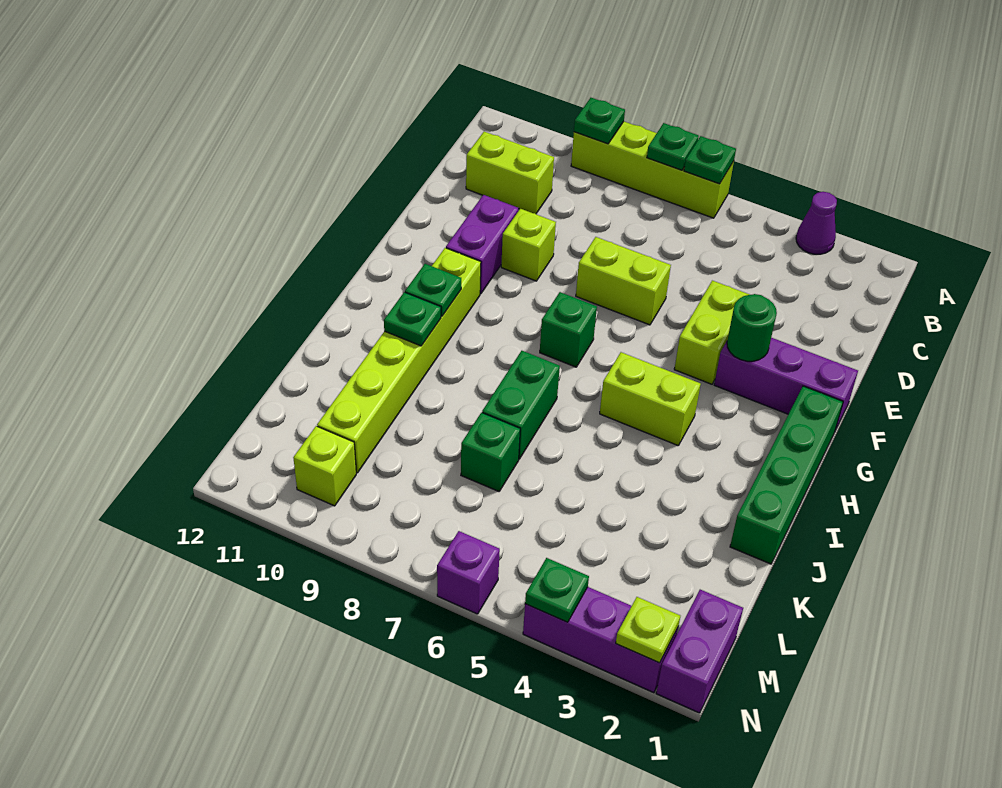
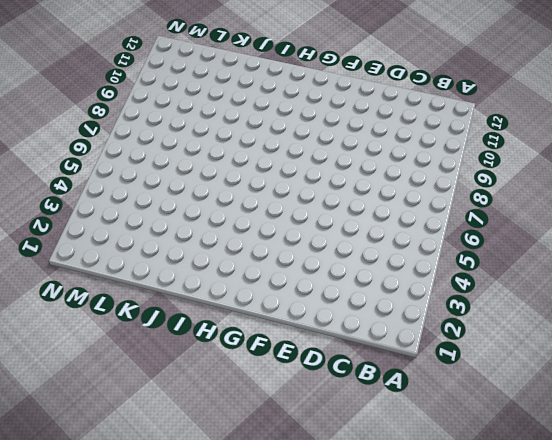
none -> purple cone A3 level 1
none -> lime brick A6:A9 level 1
none -> lime brick C10:C11 level 1

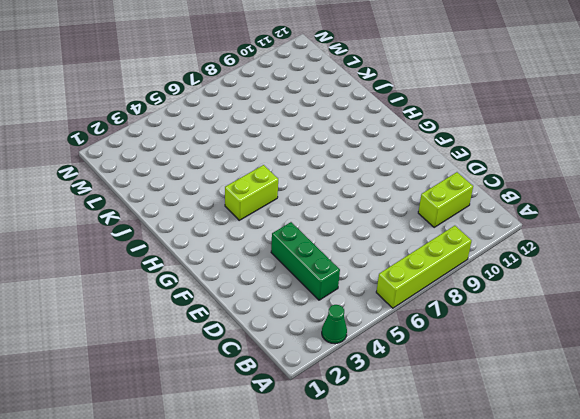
green cone A3 level 1 -> purple cone A3 level 1
green brick C4:E4 level 1 -> lime brick E4:F4 level 1
none -> lime brick E6:E7 level 1
none -> lime brick E9 level 1
none -> purple brick E10:F10 level 1

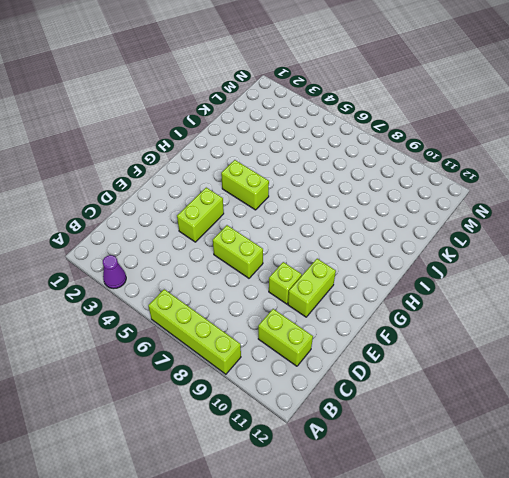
lime brick E10:F10 level 1 -> purple brick E10:F10 level 1
none -> purple brick F1:F3 level 1
none -> green brick G1:J1 level 1
none -> green brick G7 level 1

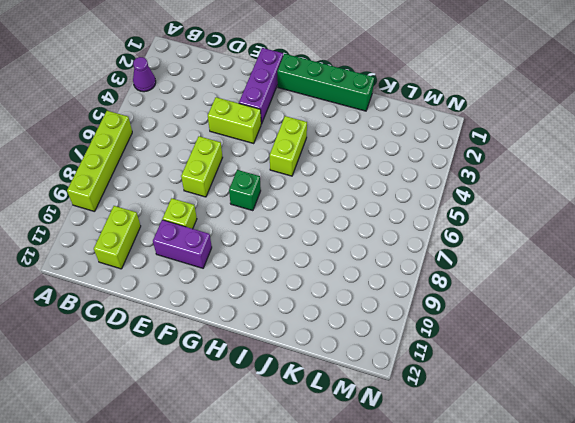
none -> lime brick G10:L10 level 1
none -> green brick I7:J7 level 1
none -> green brick K7 level 1

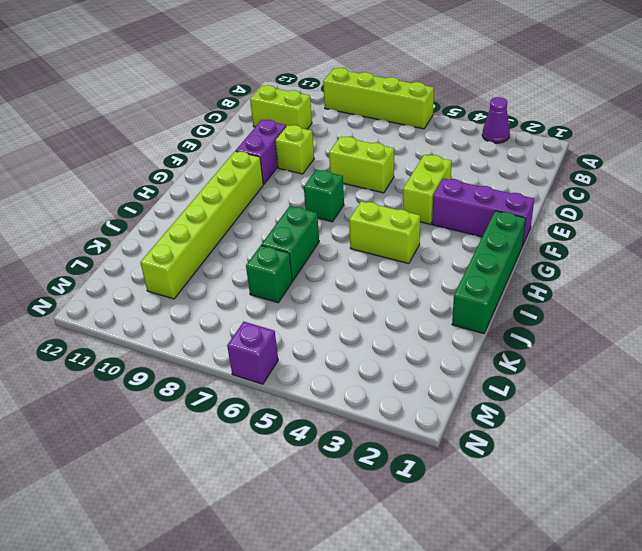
none -> purple brick M1:N1 level 1
none -> lime brick M10 level 1
none -> purple brick N2:N4 level 1

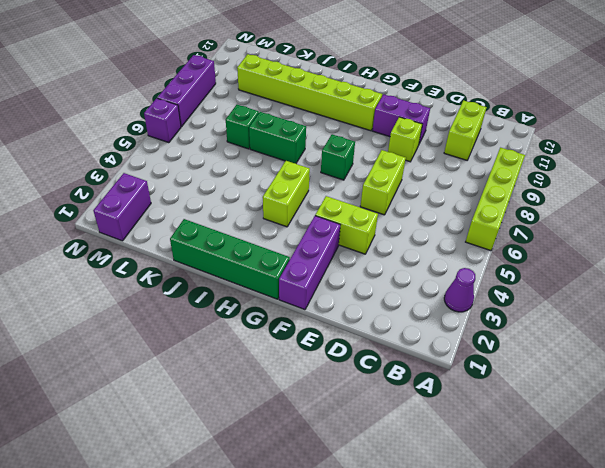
purple brick M1:M2 level 1 -> purple brick M1:N1 level 1
purple brick N7:N9 level 1 -> purple brick N2:N4 level 1
none -> lime brick M10 level 1
none -> green plate A6 level 2
none -> green plate A7 level 2

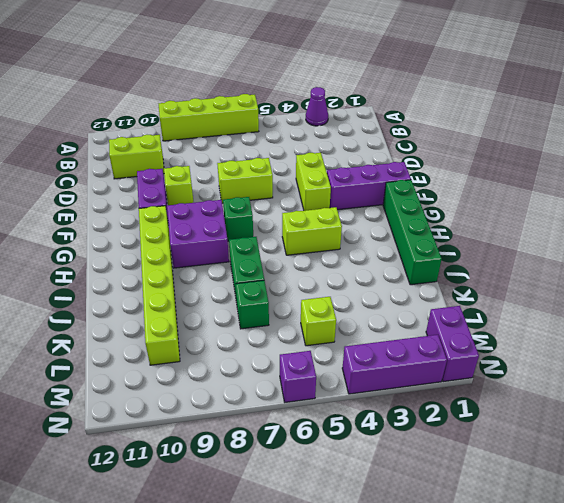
purple brick G8:H9 level 1 -> none
lime brick L5 level 1 -> lime brick M10 level 1
none -> green plate A6 level 2
none -> green plate A7 level 2
none -> green plate A9 level 2

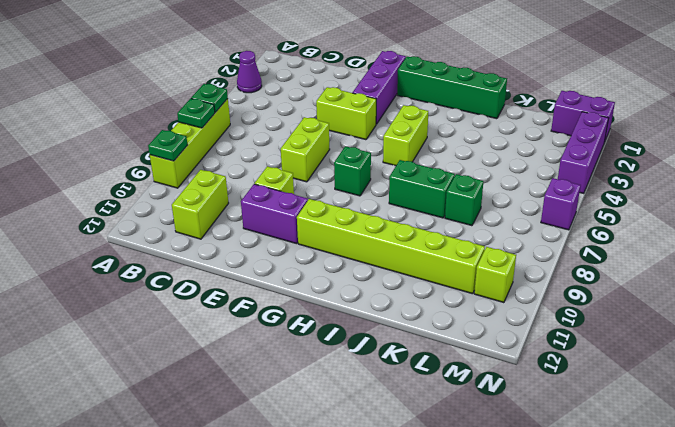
none -> green round brick F3 level 2
none -> green plate H10 level 2
none -> green plate I10 level 2

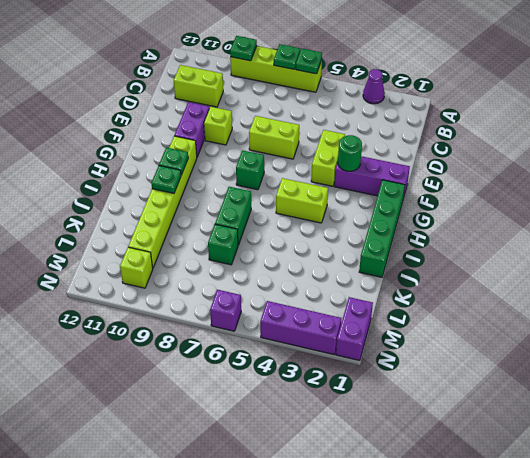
none -> lime plate N2 level 2
none -> green plate N4 level 2

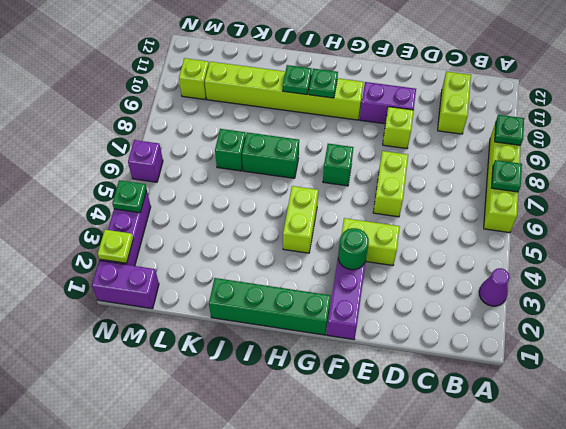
none -> green plate A6 level 2

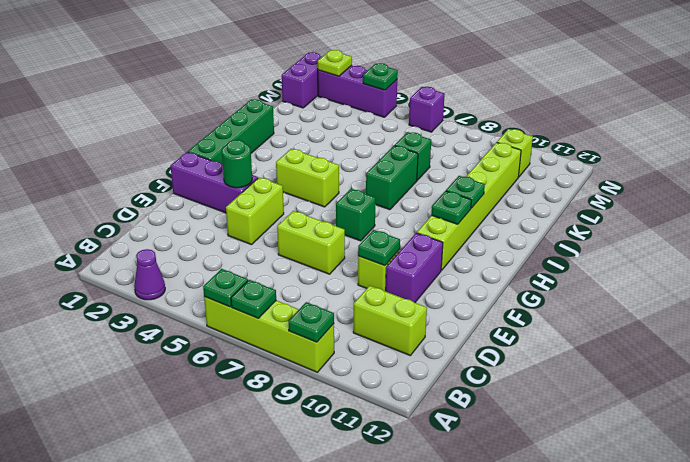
green plate E9 level 2 -> none

